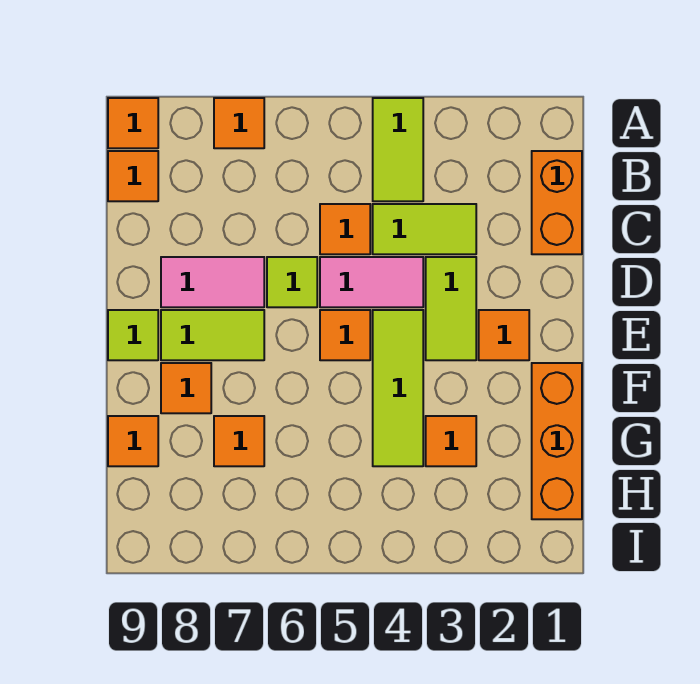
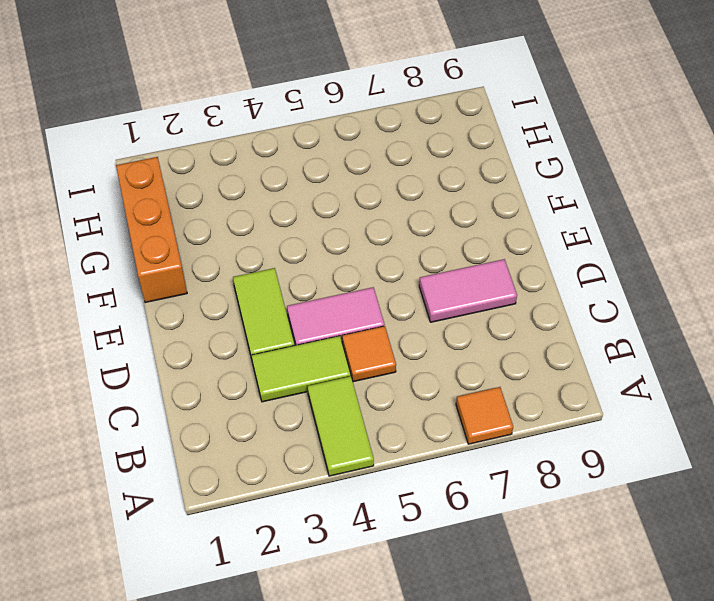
none -> orange tile A9 level 1
none -> orange brick B1:C1 level 1
none -> orange tile B9 level 1

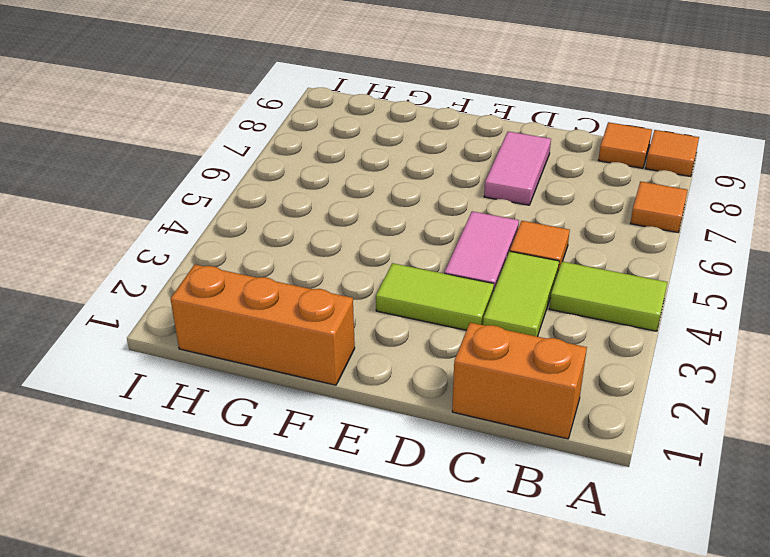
none -> lime tile D6 level 1
none -> orange tile E2 level 1
none -> lime tile E4:G4 level 1

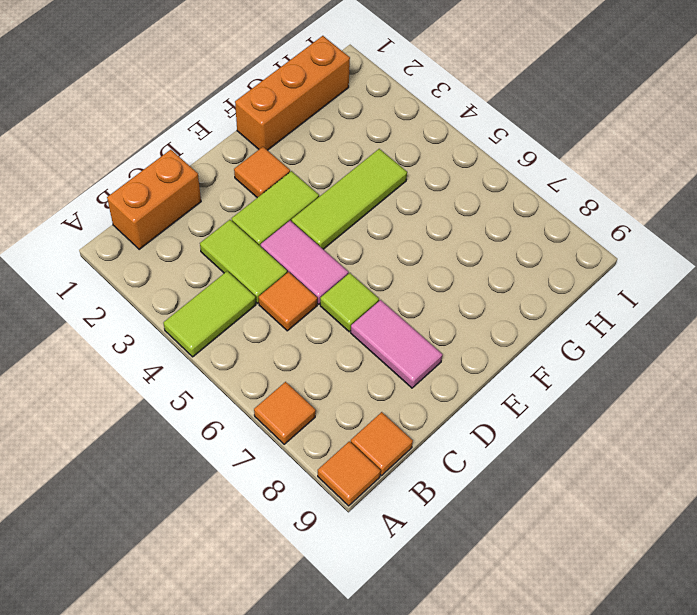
none -> orange tile E5 level 1
none -> lime tile E7:E8 level 1
none -> lime tile E9 level 1

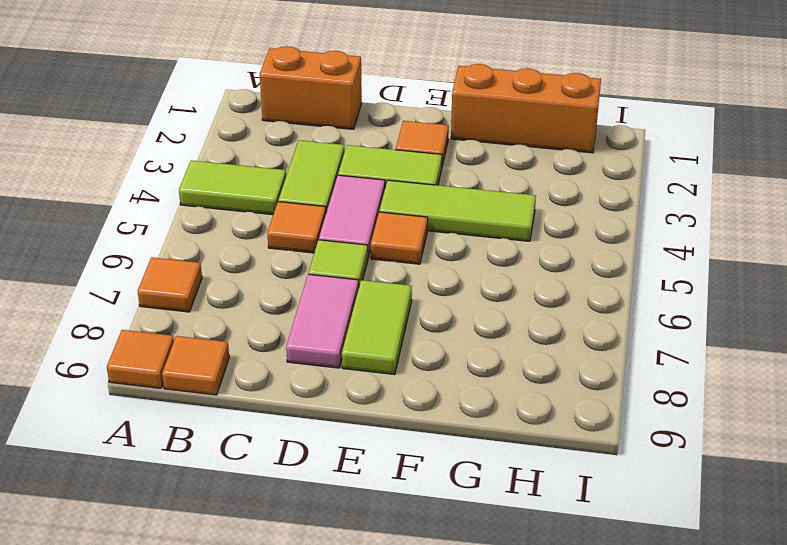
none -> lime tile E9 level 1
none -> orange tile F8 level 1
none -> orange tile G3 level 1

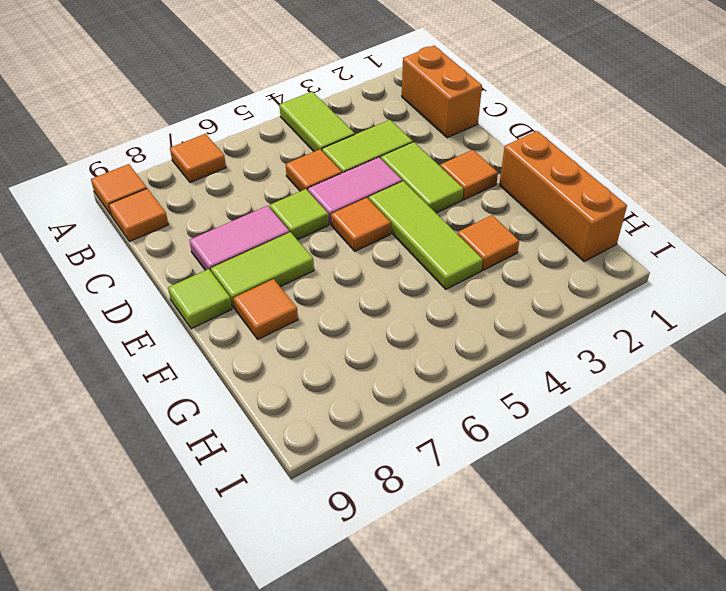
none -> orange tile G7 level 1
none -> orange tile G9 level 1

